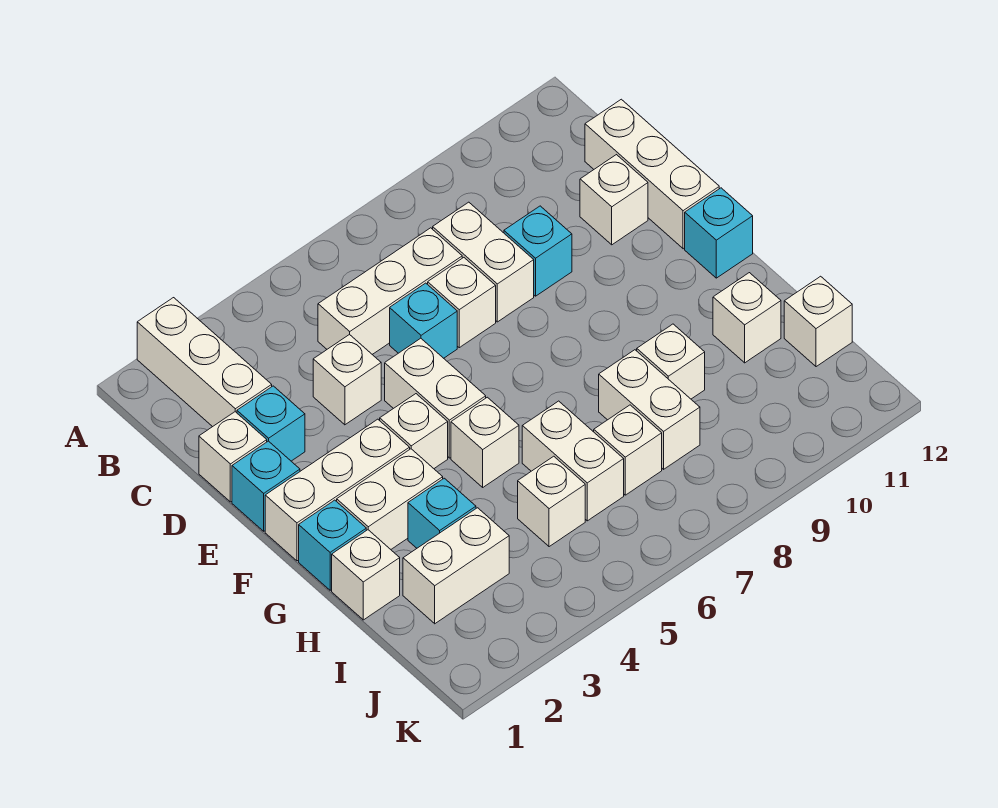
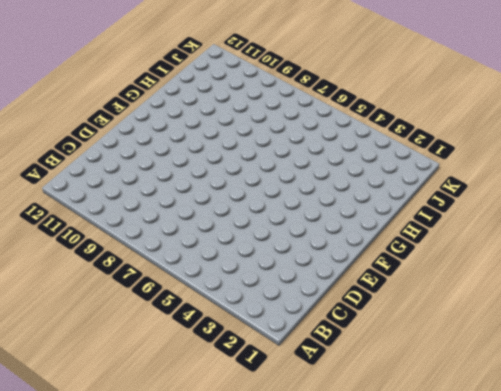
none -> white brick A2:C2 level 1
none -> white brick C5:C7 level 1
none -> white brick C8:D8 level 1

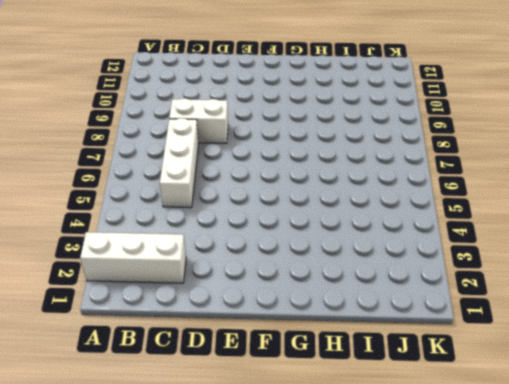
none -> white brick C12:E12 level 1
none -> white brick D1 level 1
none -> cyan brick D2 level 1

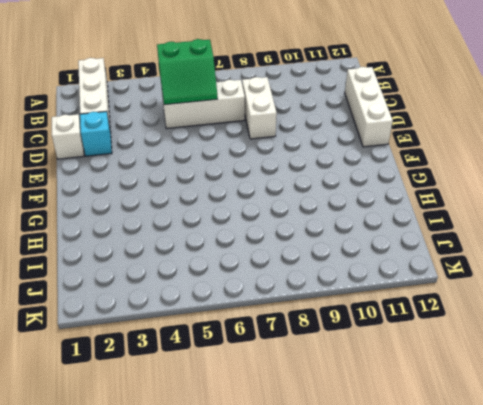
green slope B5:C6 level 2 top B -> none
none -> white brick D4 level 1
none -> cyan brick D6 level 1
none -> white brick D7 level 1

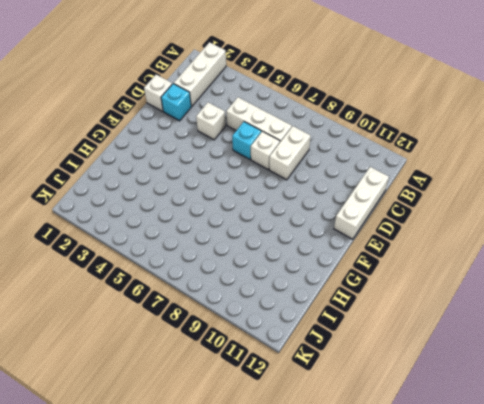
none -> cyan brick D9 level 1
none -> white brick D11 level 1
none -> cyan brick E1 level 1

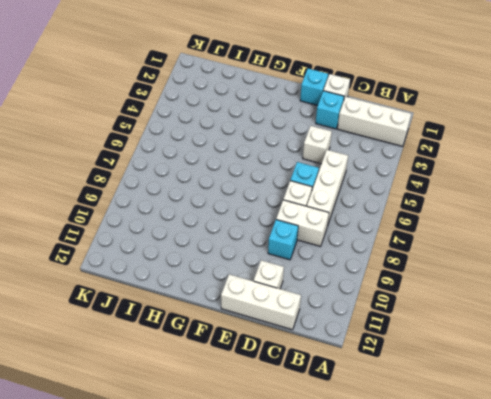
none -> white brick E5:F5 level 1
none -> white brick F1:F3 level 1
none -> white brick F4 level 1

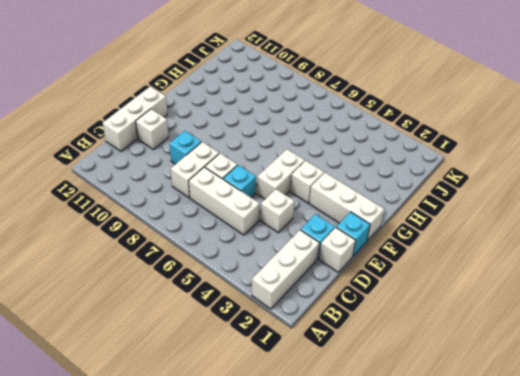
none -> cyan brick F12 level 1
none -> cyan brick G1 level 1
none -> white brick G2:G3 level 1

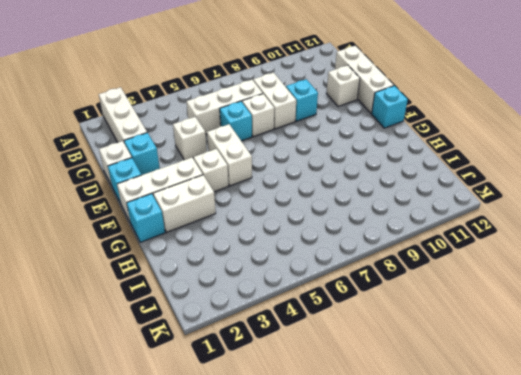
none -> white brick G5 level 1
none -> white brick H1 level 1
none -> cyan brick H3 level 1

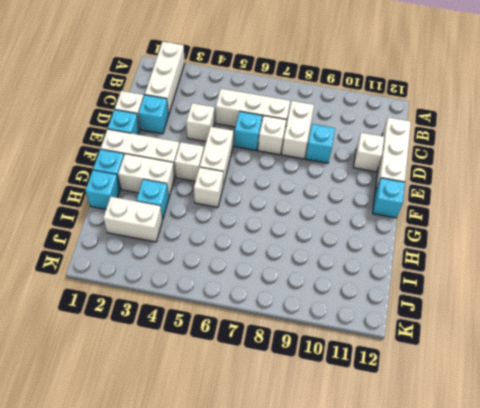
cyan brick H1 level 1 -> white brick H1 level 1
none -> white brick H6:I6 level 1
none -> white brick H8:I8 level 1
none -> white brick H9 level 1

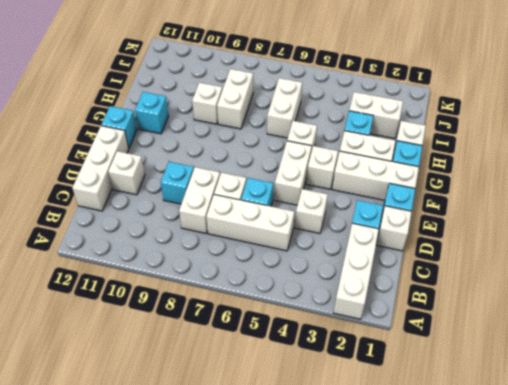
cyan brick G11 level 1 -> none
none -> white brick H11 level 1
none -> white brick I5 level 1
none -> white brick I7 level 1

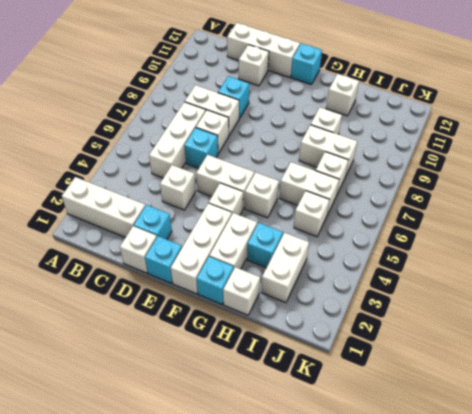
none -> white brick I12 level 1

